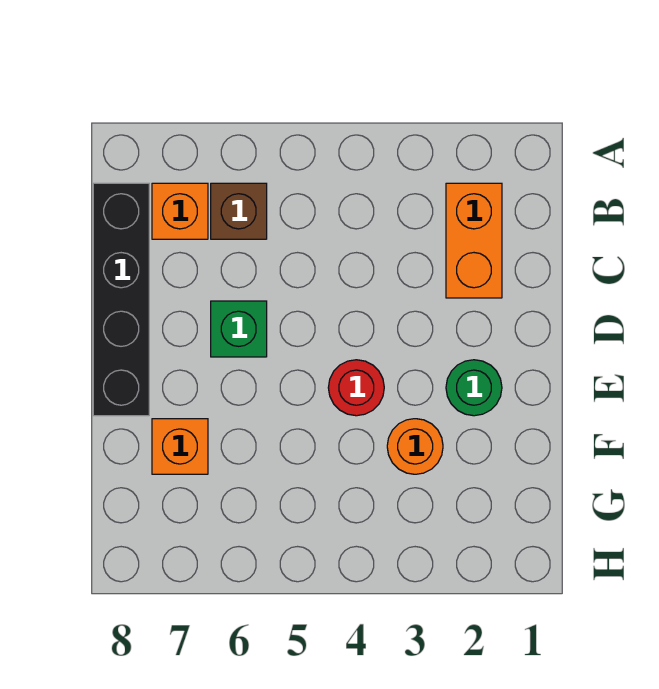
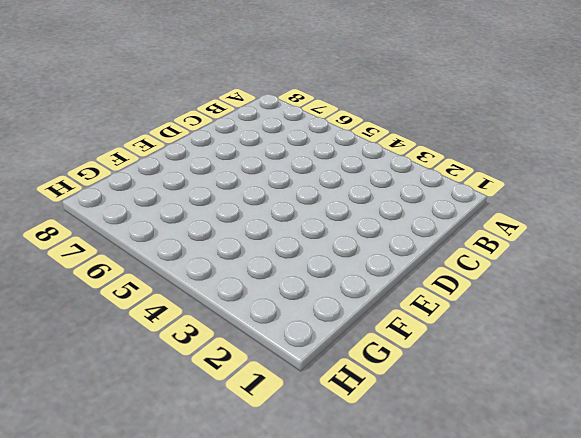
none -> orange brick B2:C2 level 1
none -> brown brick B6 level 1

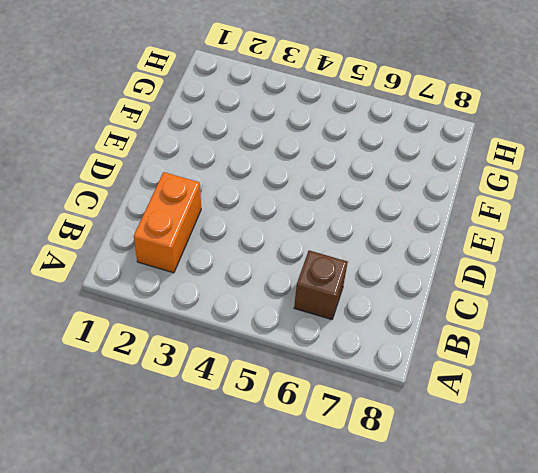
none -> orange brick B7 level 1
none -> black brick B8:E8 level 1

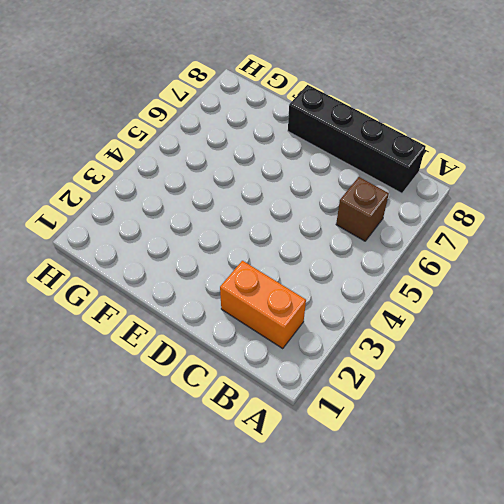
none -> orange brick B7 level 1
none -> green brick D6 level 1

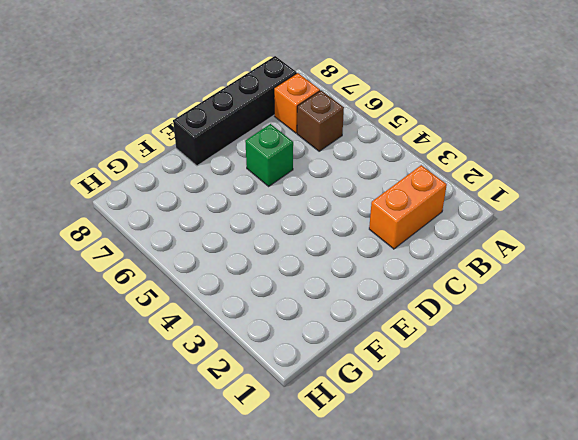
none -> green round brick E2 level 1
none -> red round brick E4 level 1

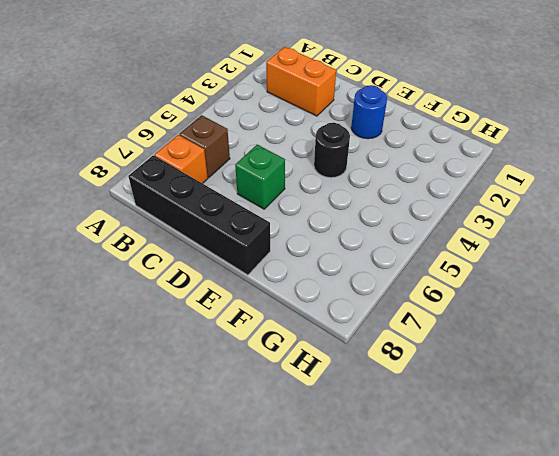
blue round brick E2 level 1 -> green round brick E2 level 1
black round brick E4 level 1 -> red round brick E4 level 1
none -> orange round brick F3 level 1
none -> orange brick F7 level 1

